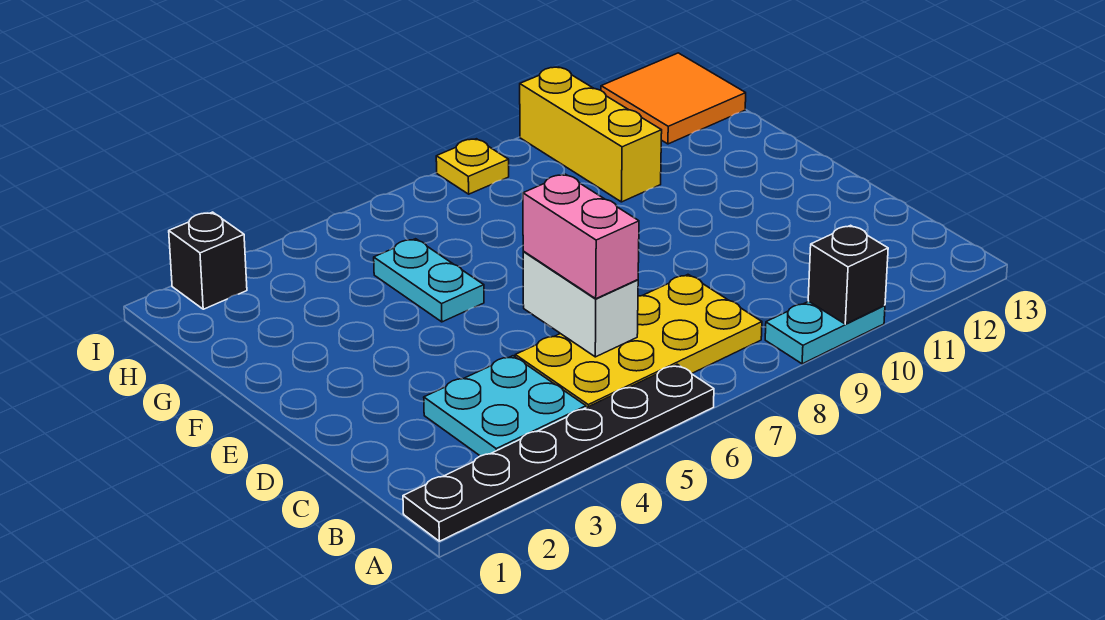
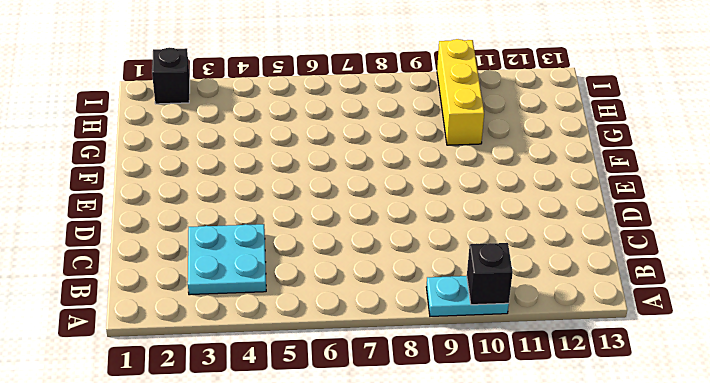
none -> black plate A1:A6 level 1
none -> yellow plate B5:C8 level 1
none -> cyan plate F5:G5 level 1

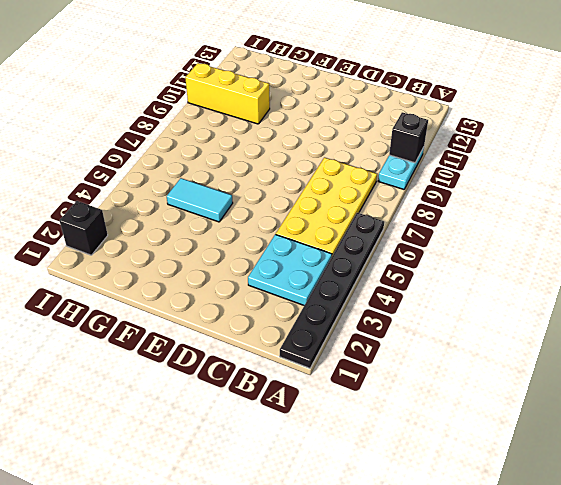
cyan tile F5:G5 level 1 -> cyan plate F5:G5 level 1
none -> orange tile H12:I13 level 1
none -> yellow plate I8 level 1
none -> white brick C6:D6 level 2

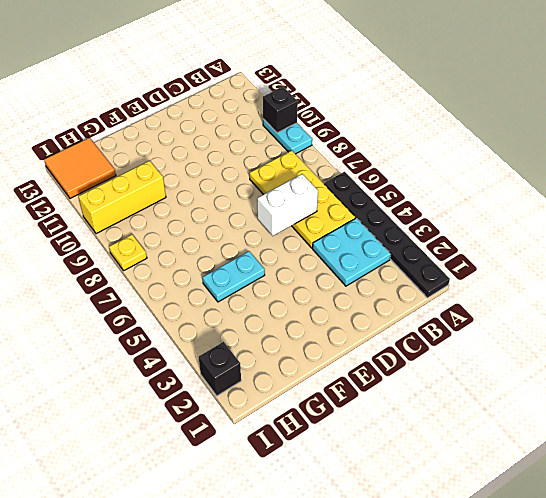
none -> pink brick C6:D6 level 3

